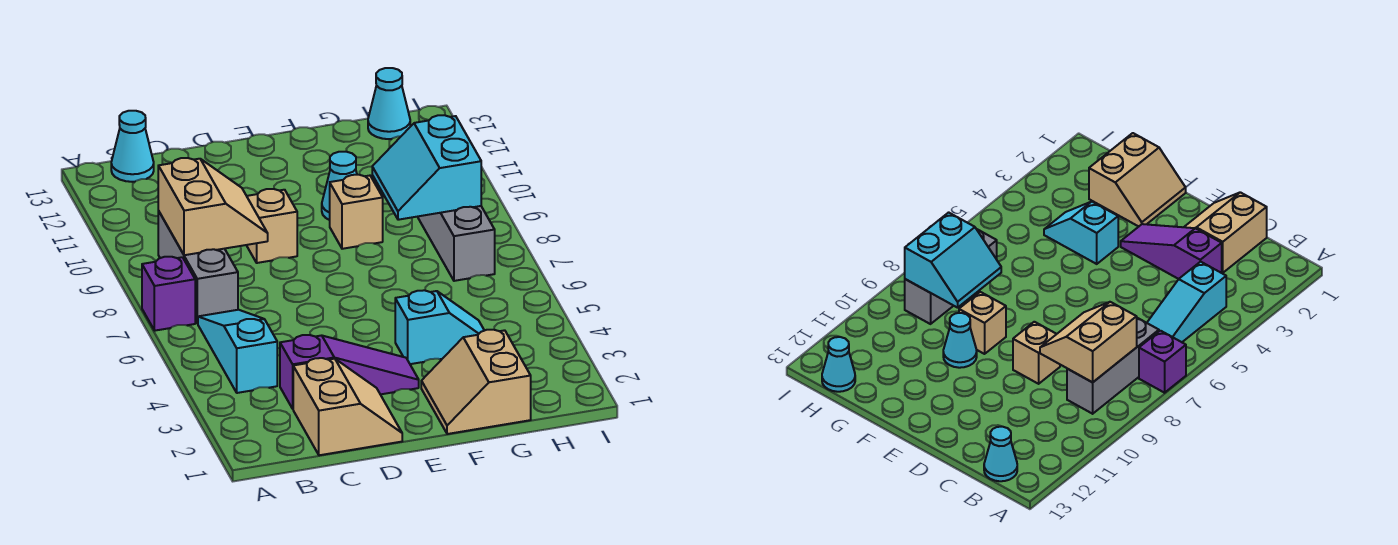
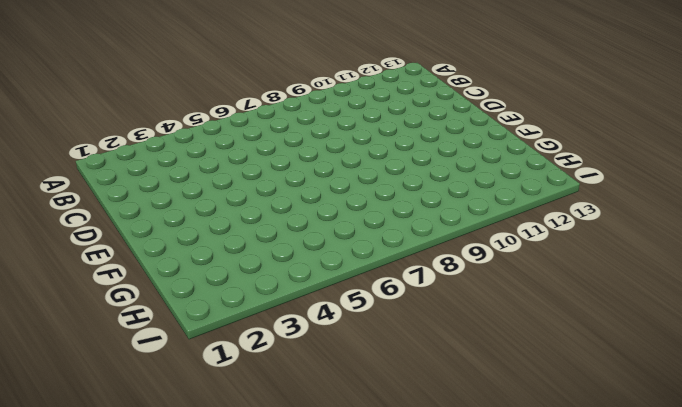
none -> purple brick A7 level 1
none -> cyan slope B4:B6 level 1 top 4
none -> grey brick B7:B9 level 1

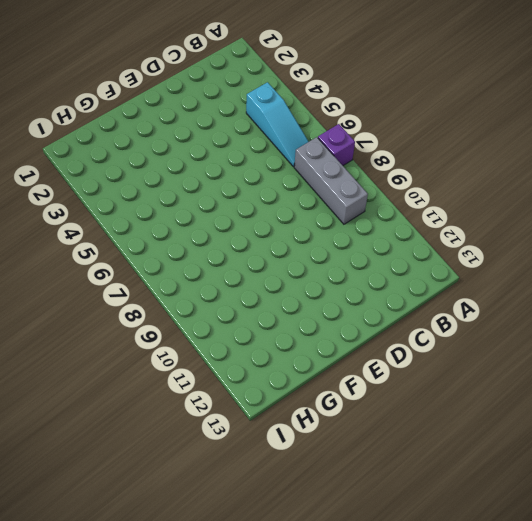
none -> cyan cone B13 level 1
none -> tan slope C1:D2 level 1 top C
none -> purple slope C3:E3 level 1 top C

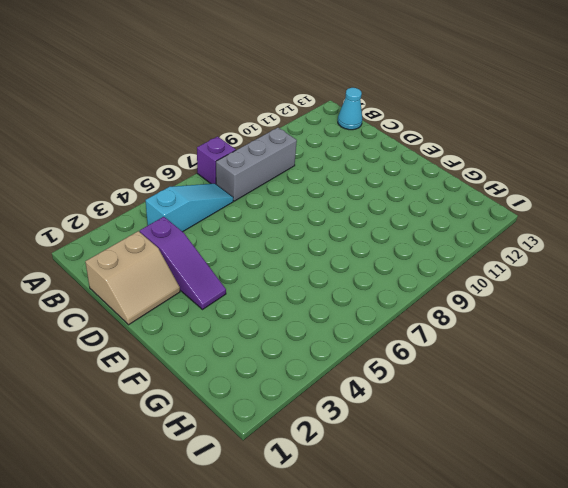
none -> tan brick D9 level 1
none -> tan slope F1:G2 level 1 top G
none -> cyan slope F4:G4 level 1 top F

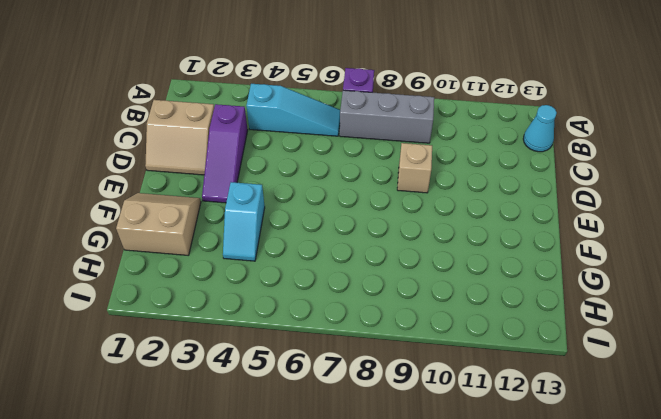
none -> tan brick F9 level 1
none -> cyan cone F10 level 1
none -> grey brick H7:H9 level 1

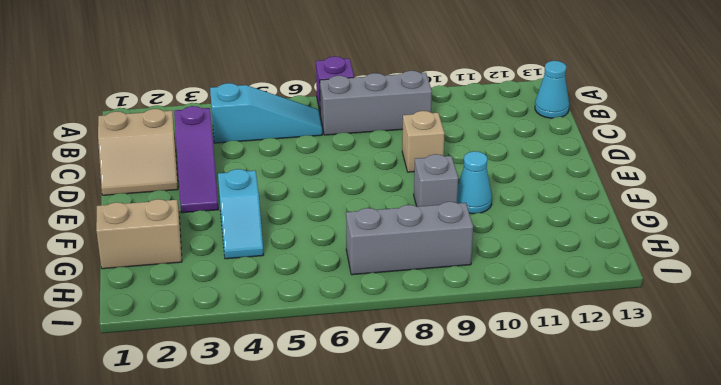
grey brick F9 level 1 -> tan brick F9 level 1
none -> cyan cone H13 level 1
none -> tan slope B8:C9 level 2 top B
none -> cyan slope G8:H9 level 2 top H

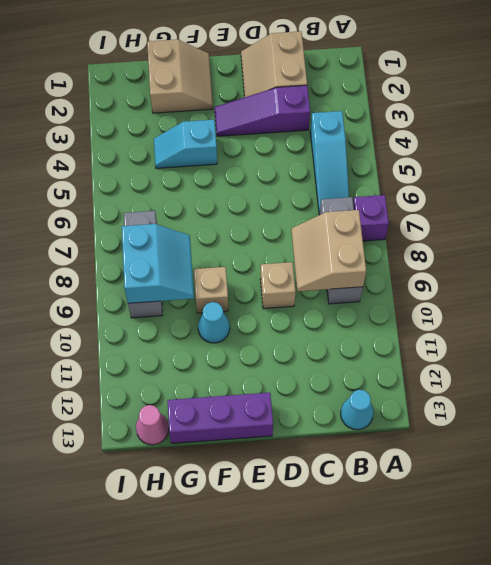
purple brick E13:G13 level 1 -> none
pink cone H13 level 1 -> cyan cone H13 level 1

